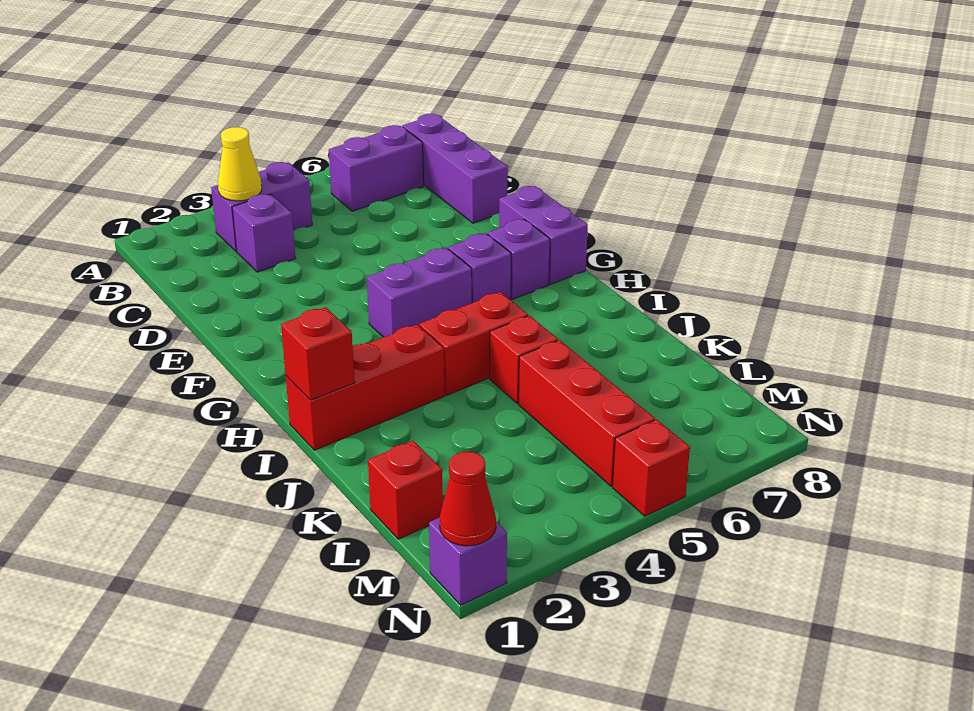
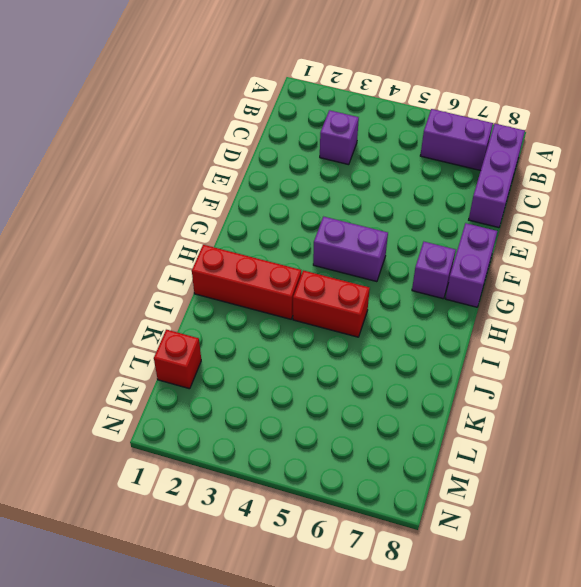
none -> purple brick B3:B4 level 1
none -> purple brick G6 level 1
none -> red brick J5 level 1

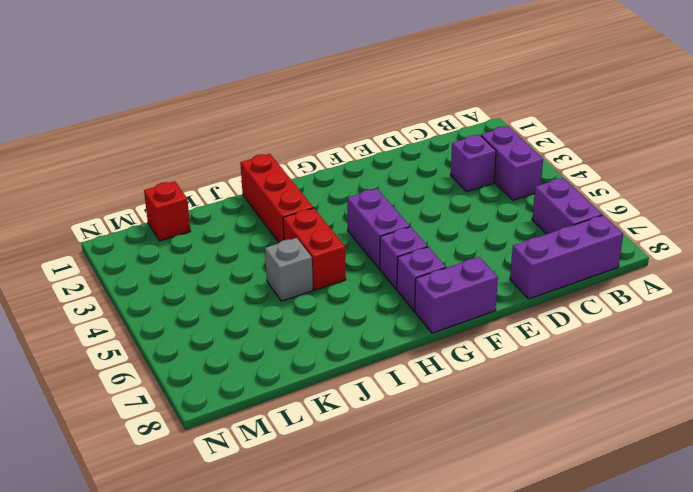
grey brick J5 level 1 -> red brick J5 level 1
none -> red brick K5:M5 level 1
none -> purple brick N1 level 1
none -> red brick N5 level 1

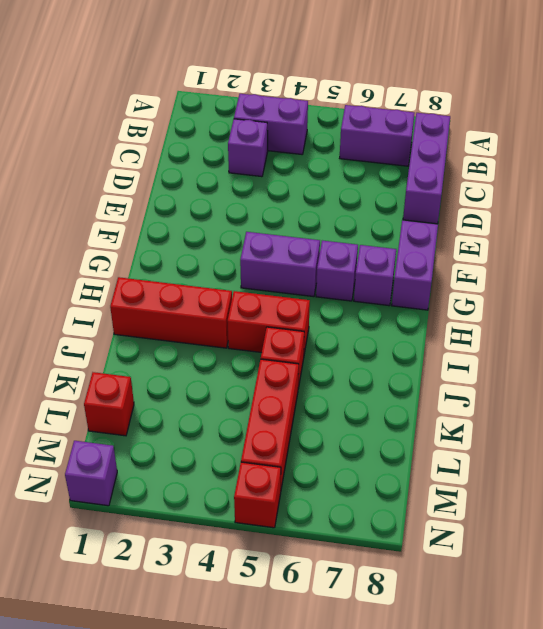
none -> yellow cone B3 level 2
none -> red brick I1 level 2
none -> red cone N1 level 2

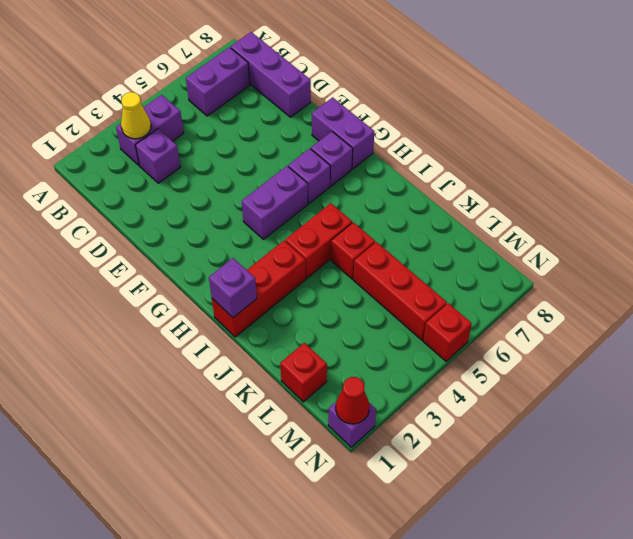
purple brick I1 level 2 -> red brick I1 level 2

